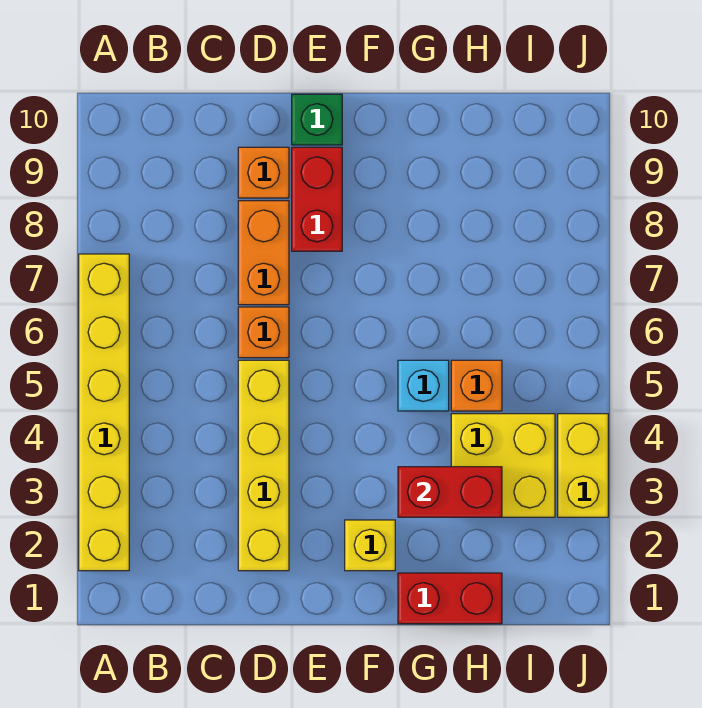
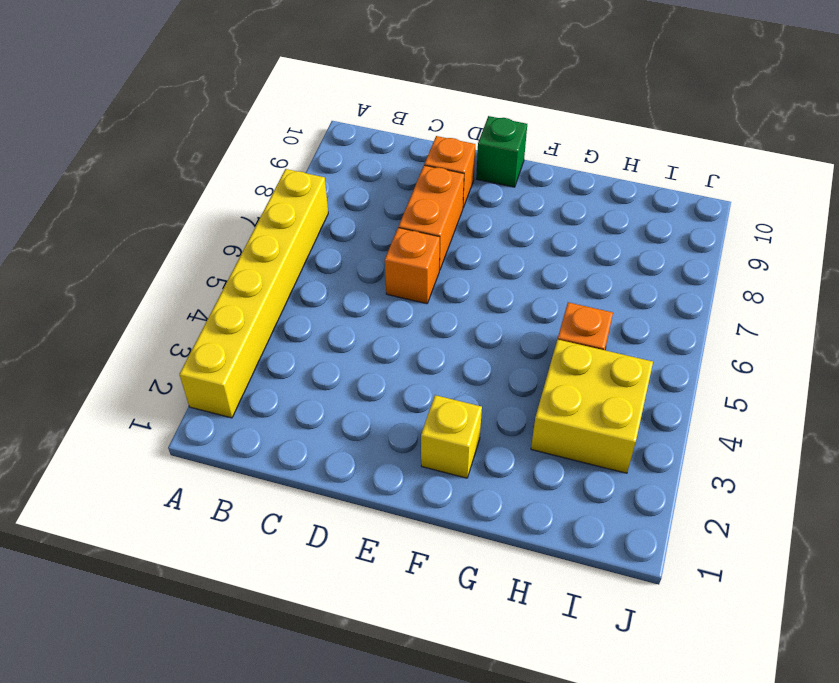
none -> yellow brick D2:D5 level 1
none -> red brick E8:E9 level 1
none -> red brick G1:H1 level 1

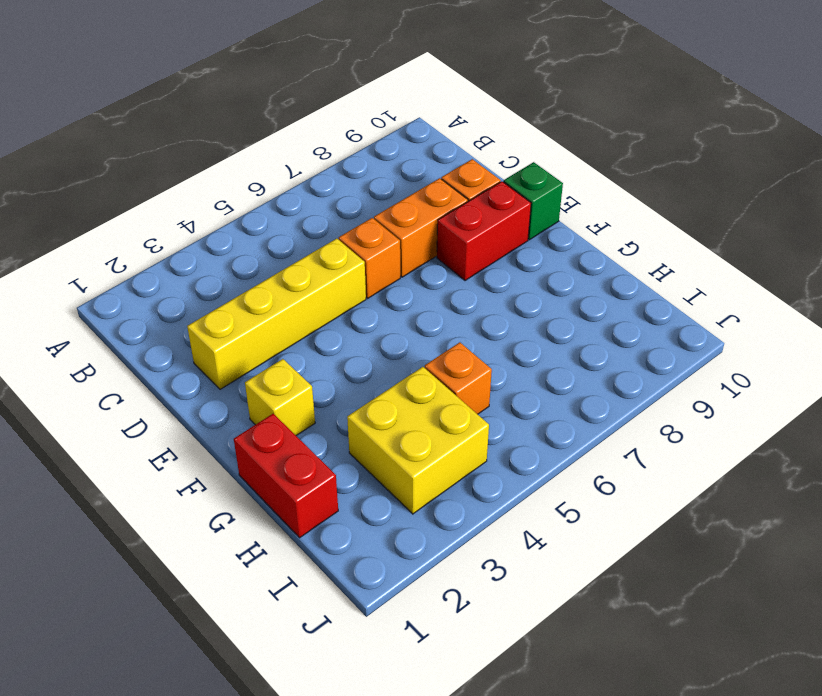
none -> yellow brick A2:A7 level 1
none -> cyan brick G5 level 1
none -> yellow brick J3:J4 level 1

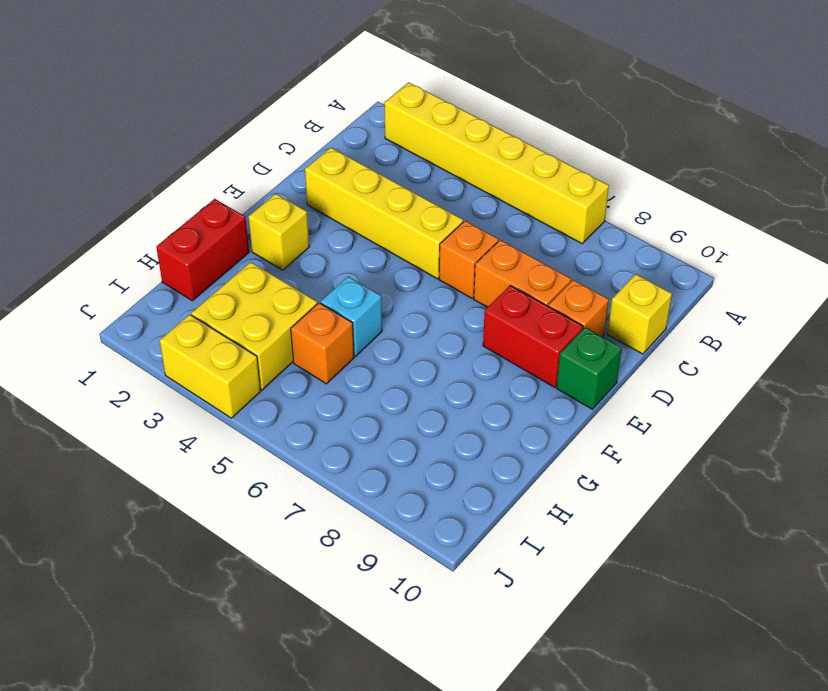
yellow brick C10 level 1 -> none
none -> red brick G3:H3 level 2

